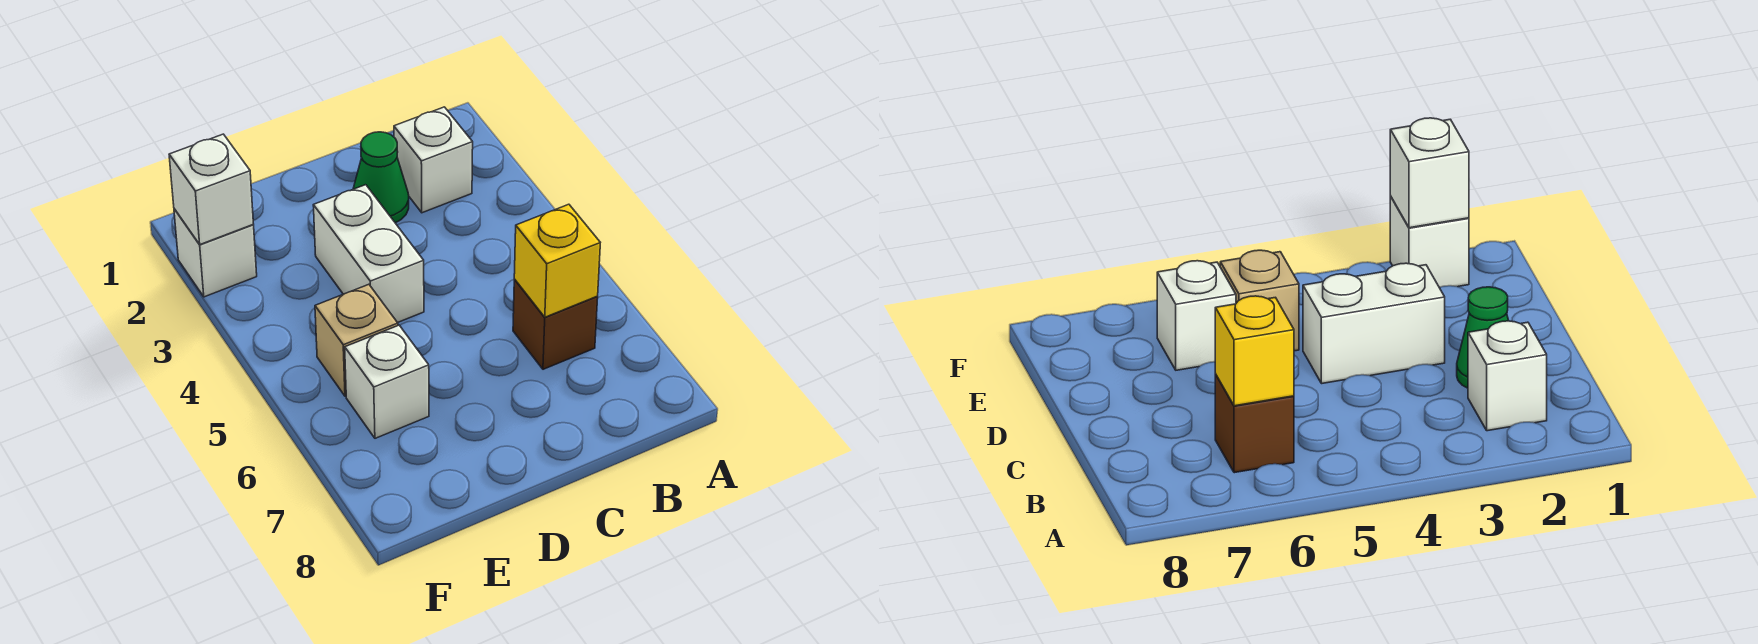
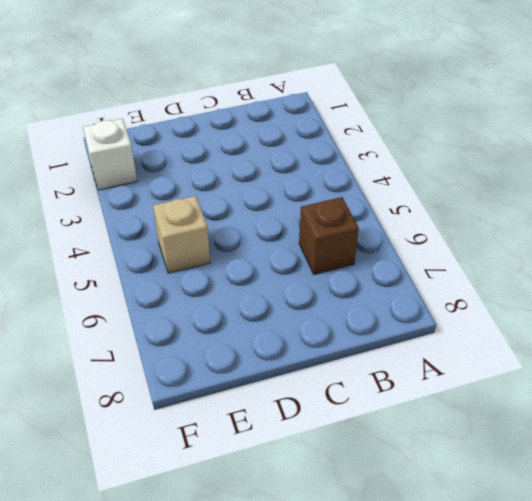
none -> white brick B2 level 1
none -> green cone C2 level 1

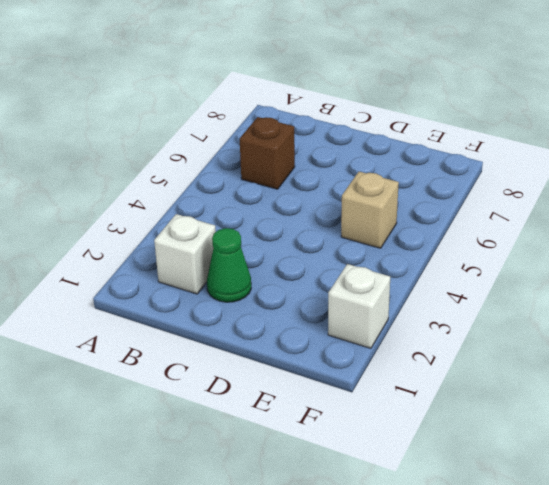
none -> white brick D3:D4 level 1
none -> white brick E6 level 1

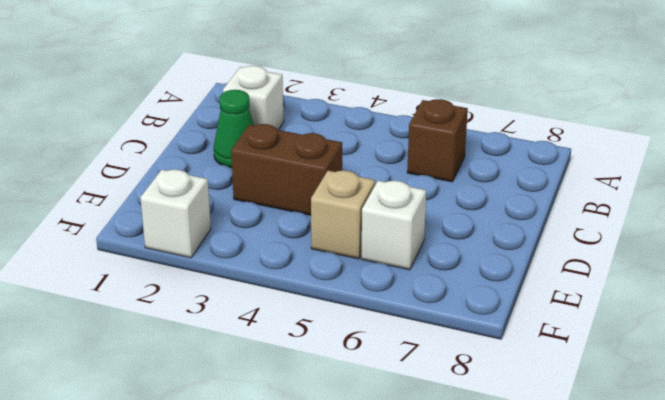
brown brick D3:D4 level 1 -> white brick D3:D4 level 1
none -> yellow brick B6 level 2
none -> white brick F2 level 2

